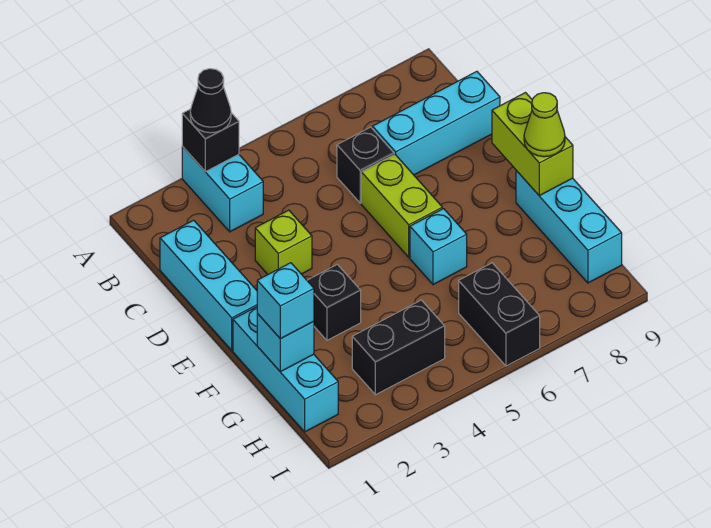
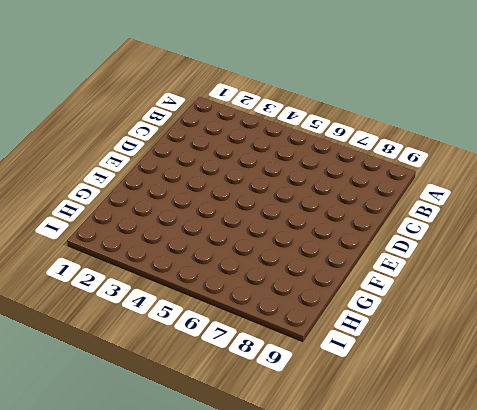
none -> cyan brick A3:B3 level 1
none -> cyan brick C1:E1 level 1
none -> black brick C6 level 1

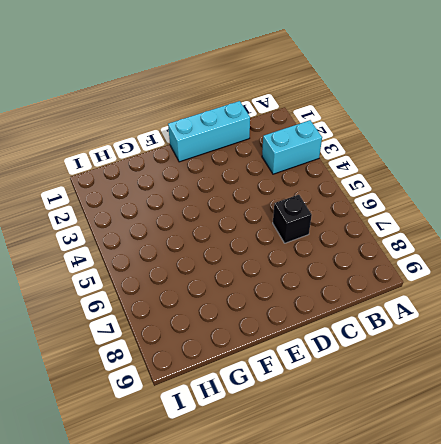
none -> cyan brick C7:C9 level 1
none -> lime brick D3 level 1
none -> lime brick D6:E6 level 1

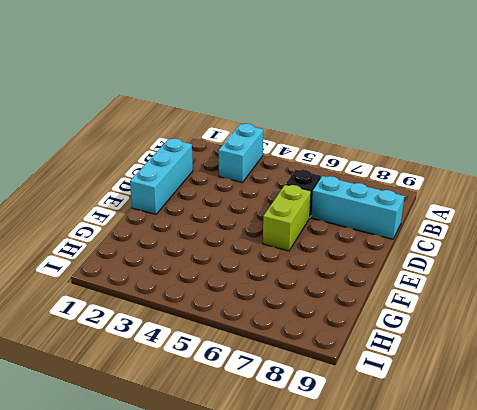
none -> lime brick D3 level 1
none -> cyan brick F1:H1 level 1
none -> black brick F3 level 1

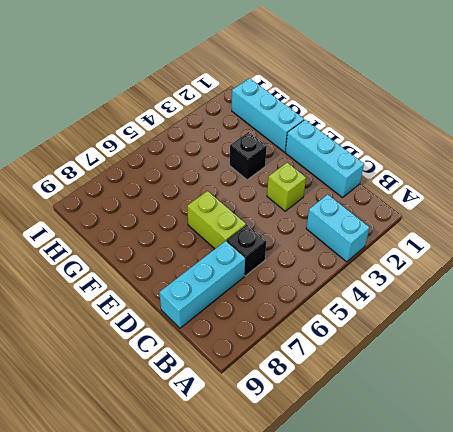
none -> cyan brick F6 level 1
none -> cyan brick F9:H9 level 1
none -> black brick H3:H4 level 1

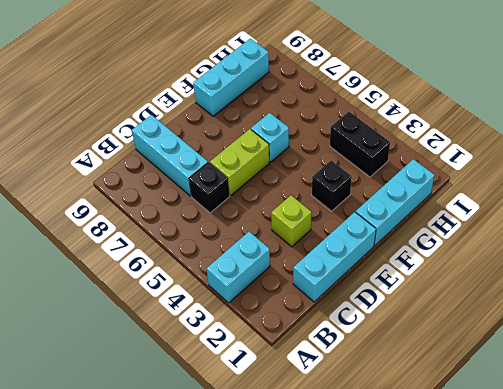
none -> black brick H6:I6 level 1
none -> black brick A3 level 2
none -> lime brick E9:F9 level 2

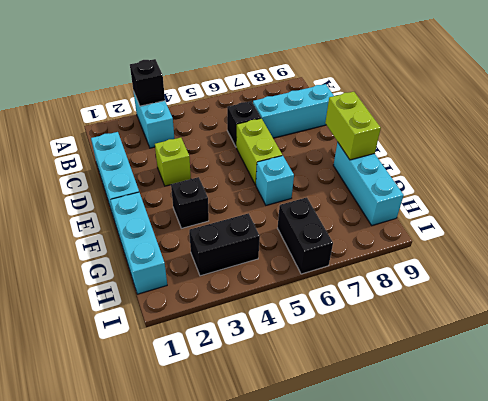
none -> cyan brick G1 level 2
none -> black cone A3 level 3
none -> lime cone F9 level 3

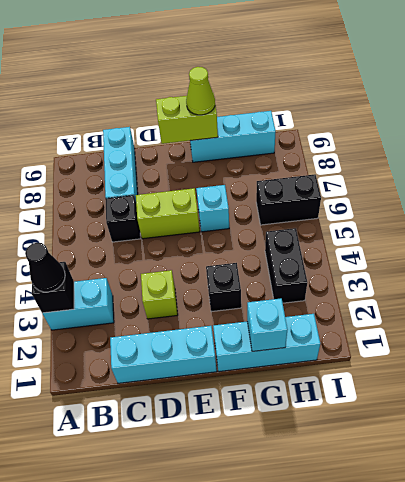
none -> cyan brick G1 level 3

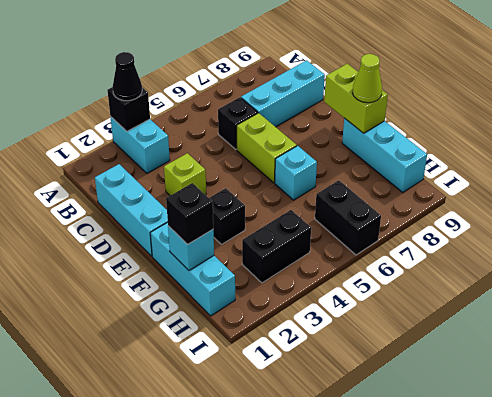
black brick G1 level 3 -> cyan brick G1 level 3

